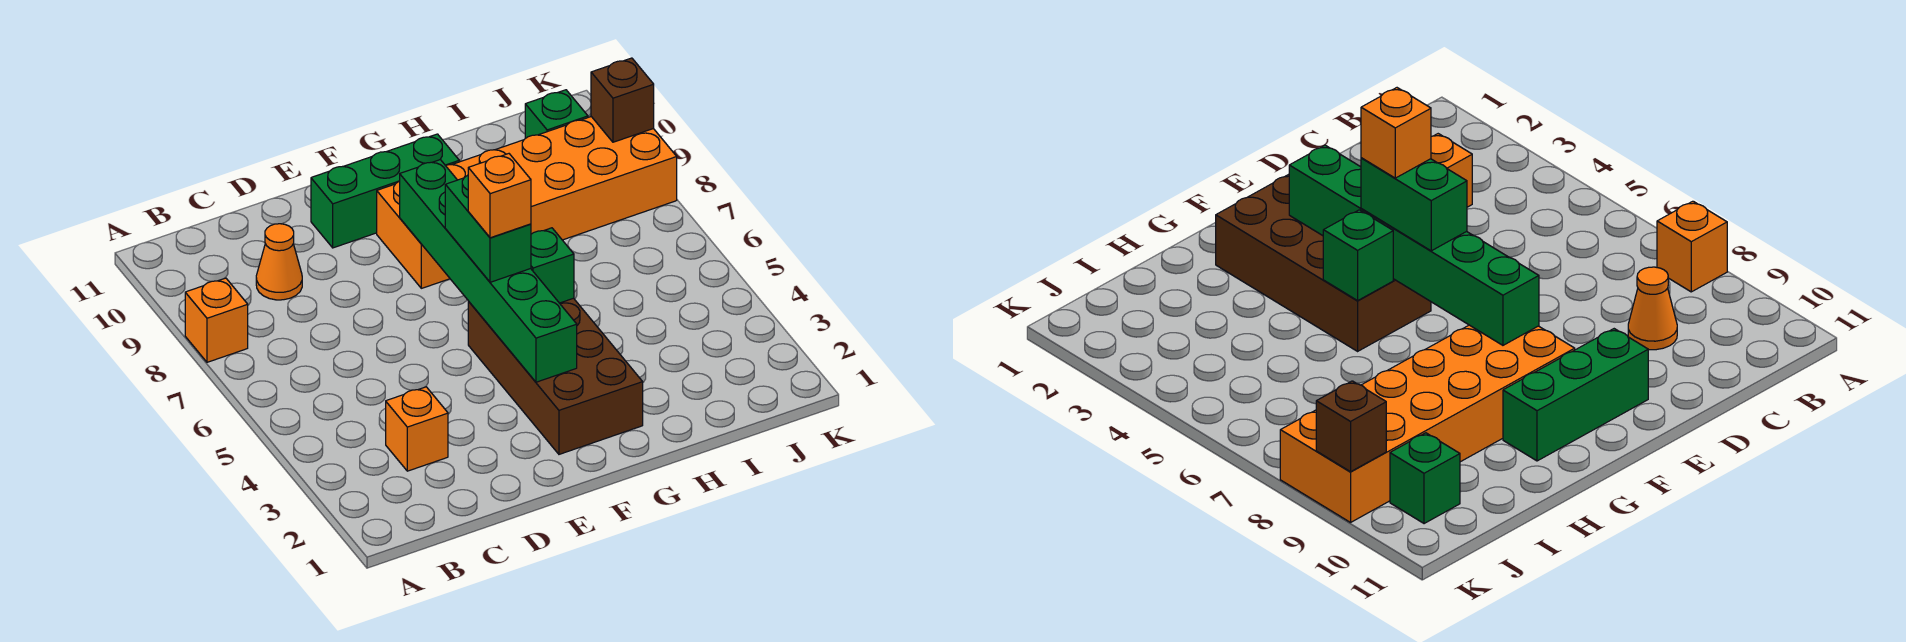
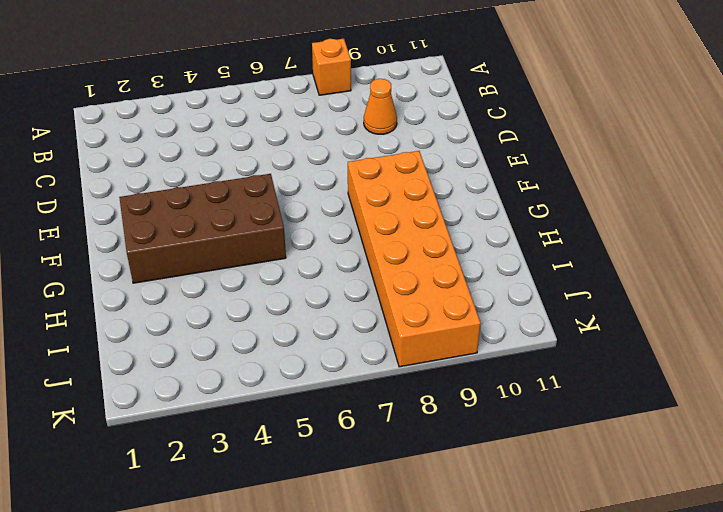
none -> orange brick C3 level 1
none -> green brick E10:G10 level 1
none -> green brick J10 level 1

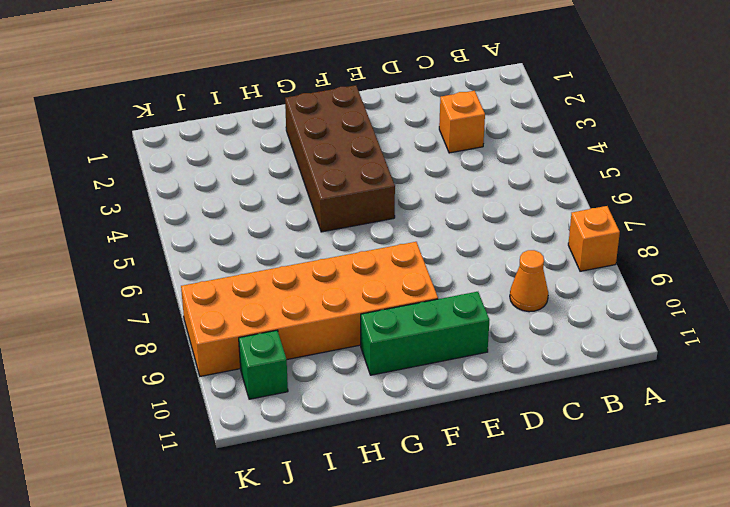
none -> green brick F3:F8 level 2
none -> green brick G5 level 2
none -> brown brick K9 level 2

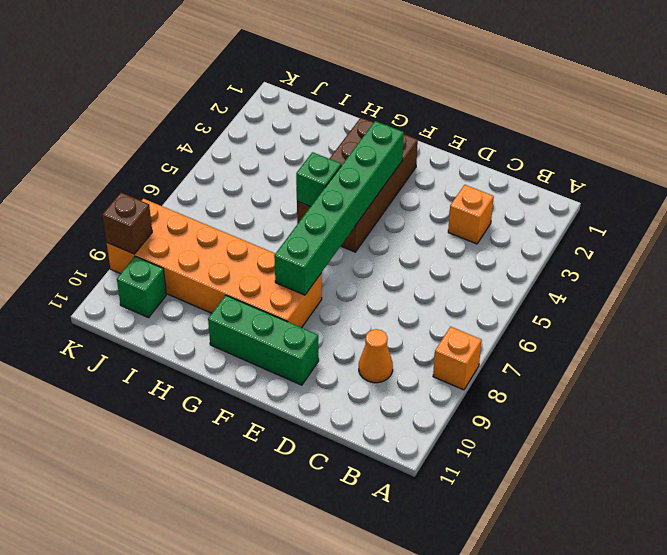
none -> green brick F5:F6 level 3
none -> orange brick F5 level 4

